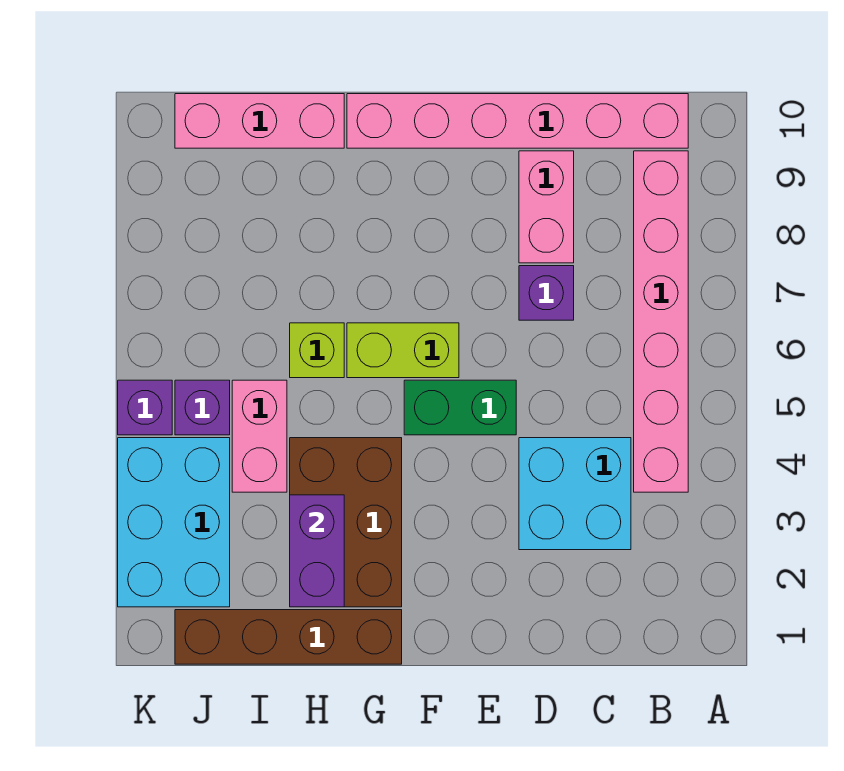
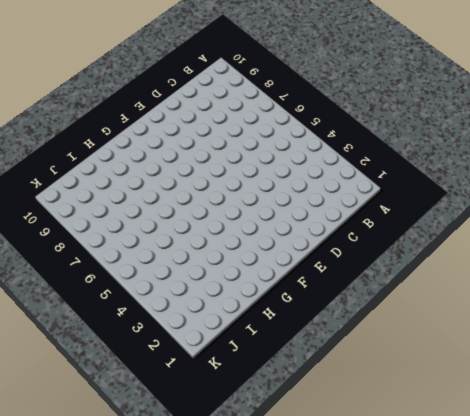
none -> pink brick B4:B9 level 1
none -> pink brick B10:G10 level 1
none -> cyan brick C3:D4 level 1

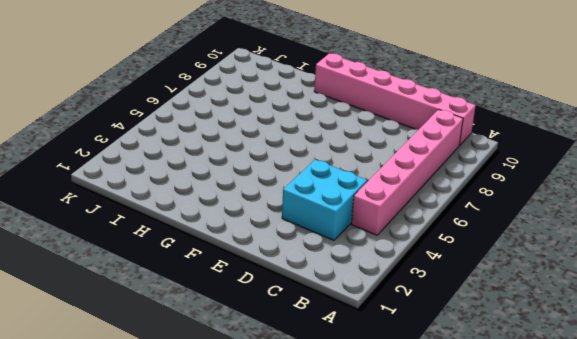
none -> purple brick D7 level 1
none -> pink brick D8:D9 level 1
none -> green brick E5:F5 level 1

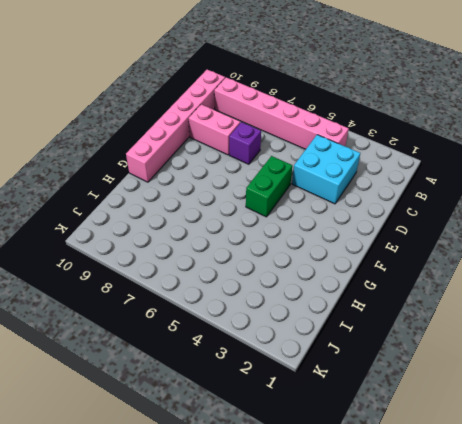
none -> lime brick F6:G6 level 1
none -> brown brick G1:J1 level 1
none -> brown brick G2:H4 level 1

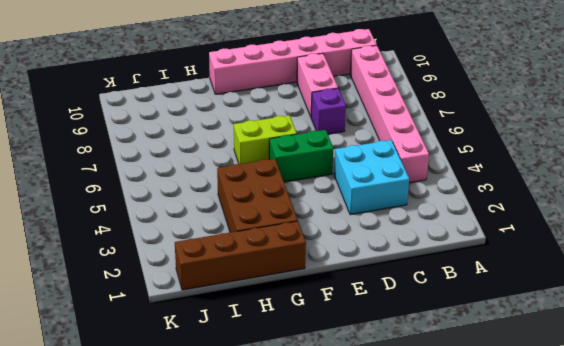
none -> lime brick H6 level 1
none -> pink brick H10:J10 level 1
none -> pink brick I4:I5 level 1

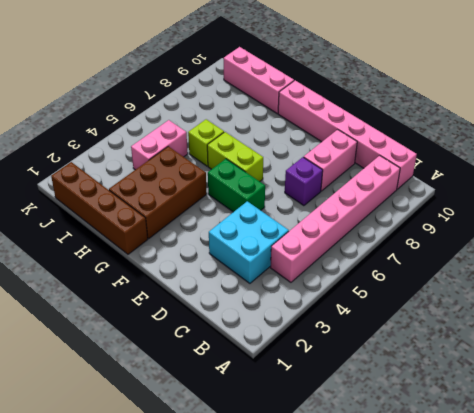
none -> cyan brick J2:K4 level 1
none -> purple brick J5 level 1
none -> purple brick K5 level 1

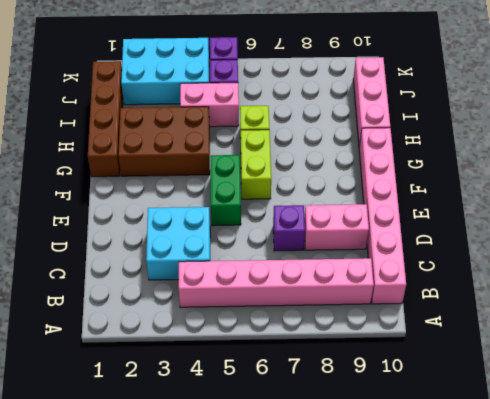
none -> purple brick H2:H3 level 2

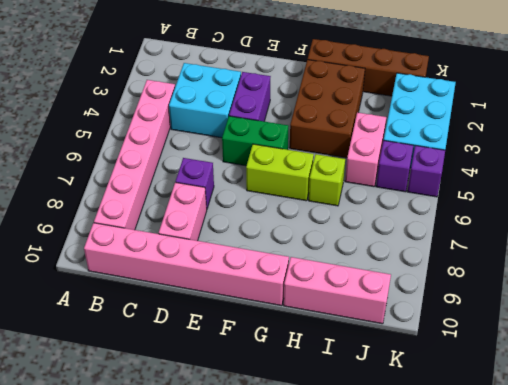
purple brick E3:E4 level 1 -> purple brick H2:H3 level 2

